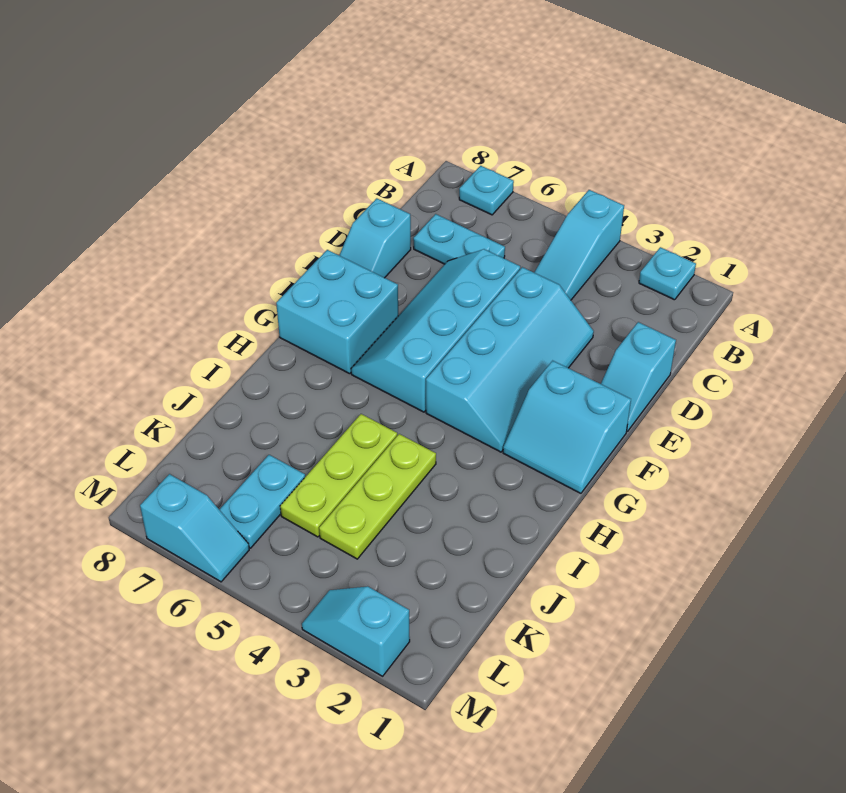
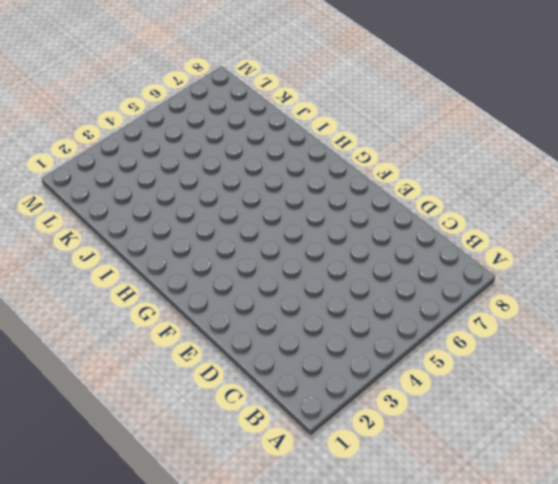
none -> cyan plate A2 level 1
none -> cyan slope A4:C4 level 1 top A
none -> cyan plate A7 level 1

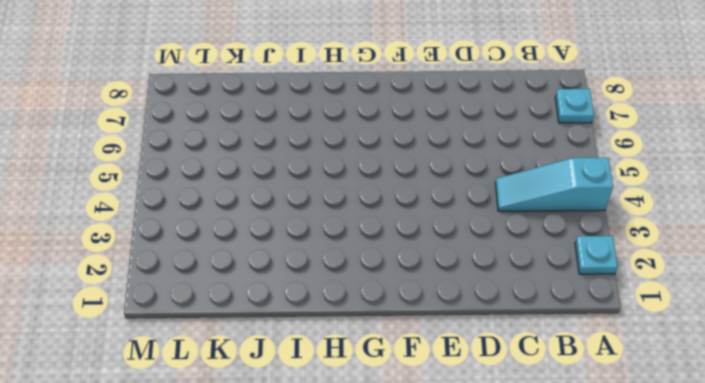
none -> cyan plate C6:C7 level 1
none -> cyan slope D1:E1 level 1 top D
none -> cyan slope D3:G4 level 1 top 4

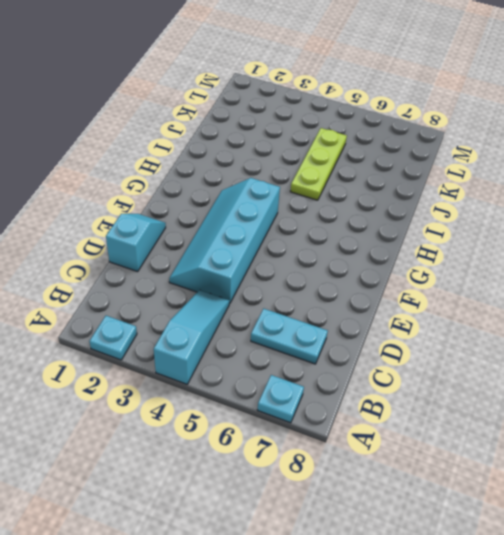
none -> cyan slope D5:G6 level 1 top 5
none -> cyan slope D8:E8 level 1 top D
none -> cyan slope F1:G2 level 1 top F

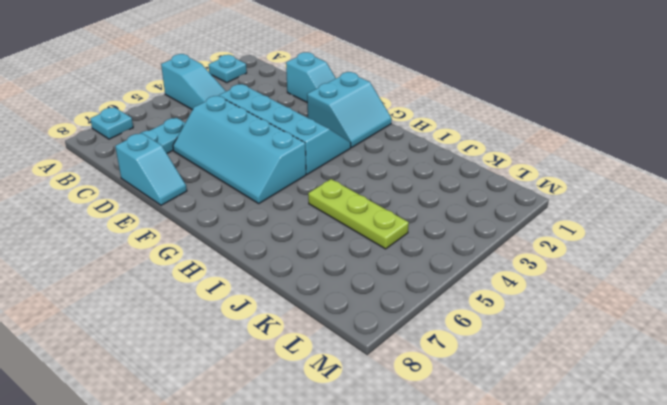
none -> cyan brick F7:G8 level 1
none -> lime plate I4:K4 level 1
none -> cyan plate K6:L6 level 1

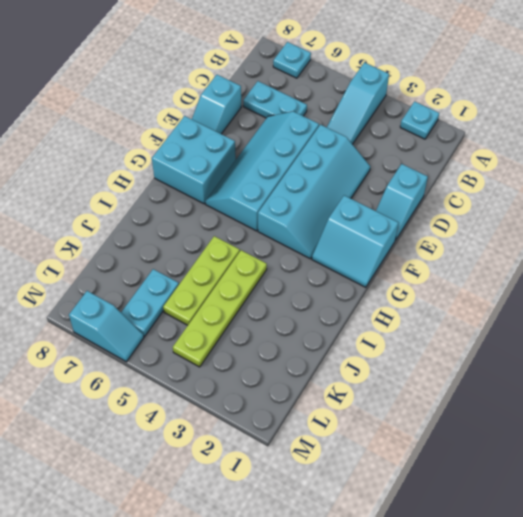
lime plate I4:L4 level 1 -> lime plate I4:K4 level 1
none -> cyan slope M2:M3 level 1 top 2

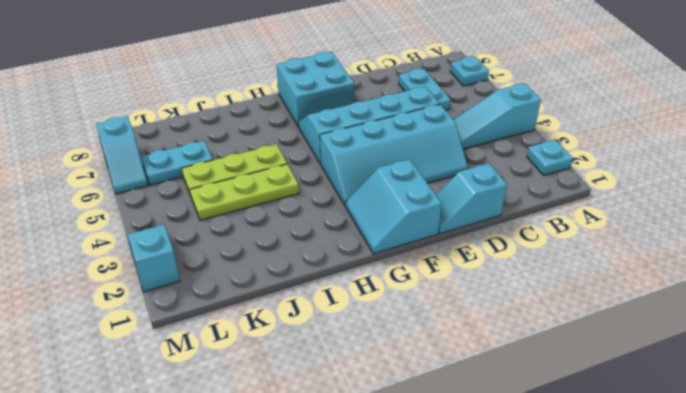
none -> cyan slope D8:E8 level 1 top D

